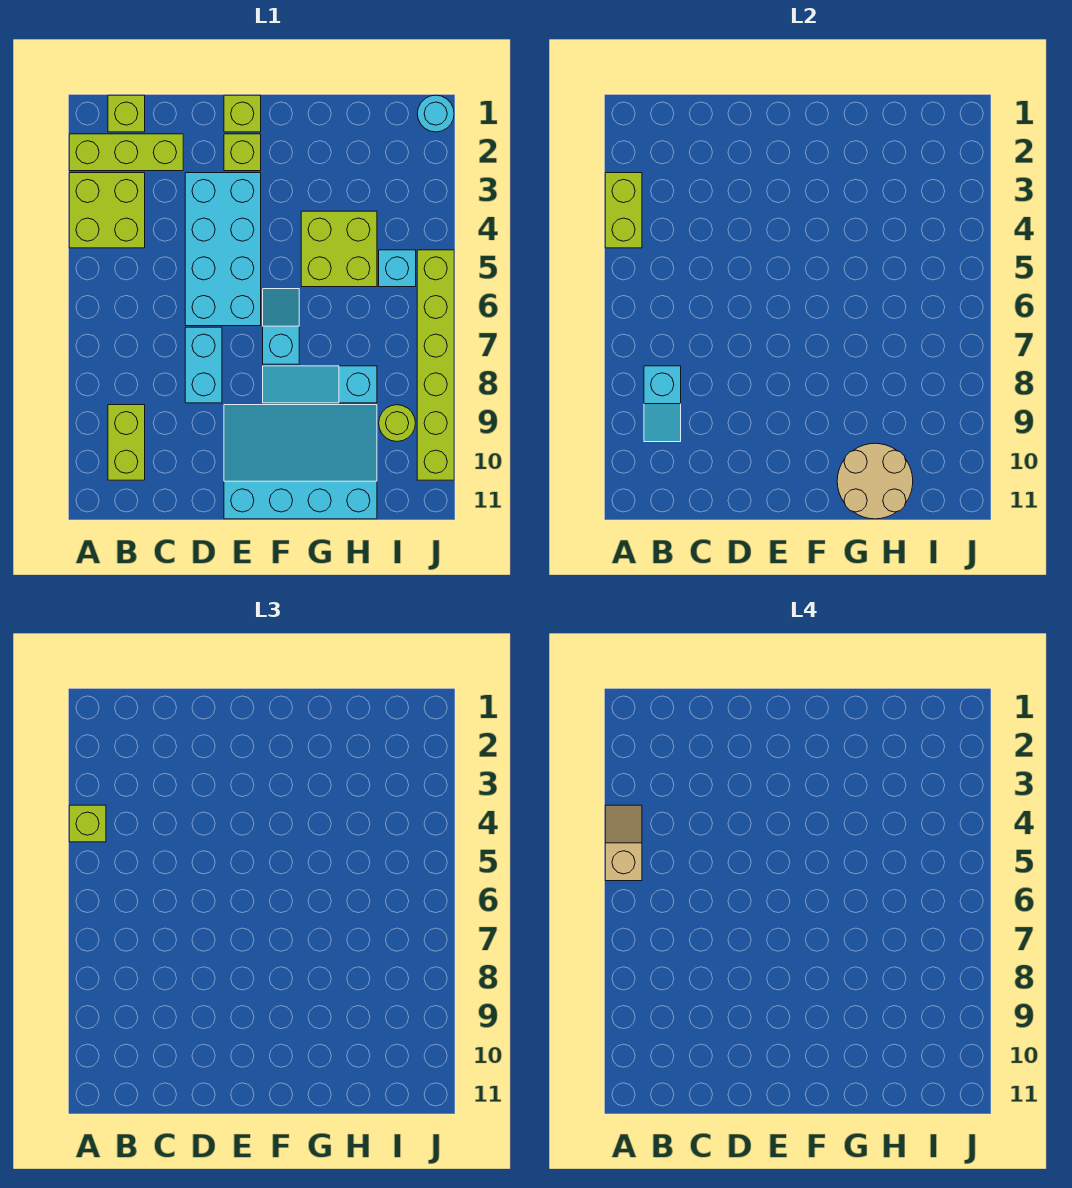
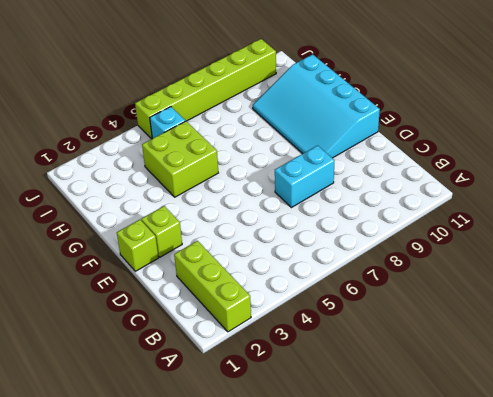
none -> lime brick A3:B4 level 1
none -> lime brick B1 level 1
none -> lime brick B9:B10 level 1

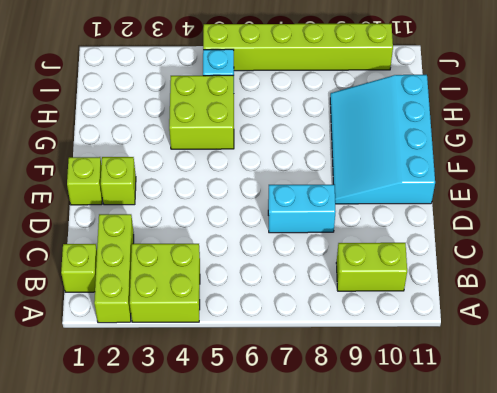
none -> cyan brick D3:E6 level 1
none -> cyan slope F6:F7 level 1 top 7
none -> cyan slope F8:H8 level 1 top H

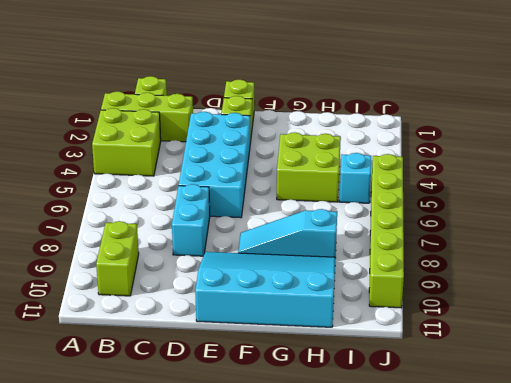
none -> cyan slope F6:F7 level 1 top 7
none -> lime round brick I9 level 1
none -> cyan round brick J1 level 1

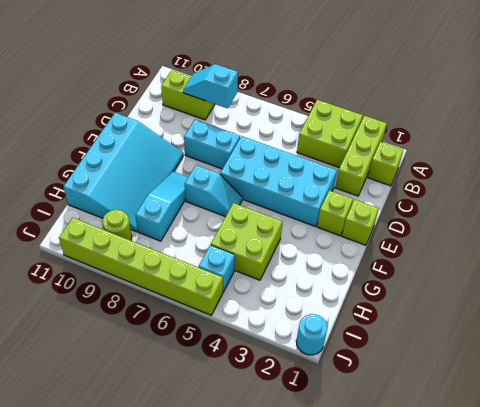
none -> lime brick A3:A4 level 2
none -> tan round brick G10:H11 level 2
none -> lime brick A4 level 3

